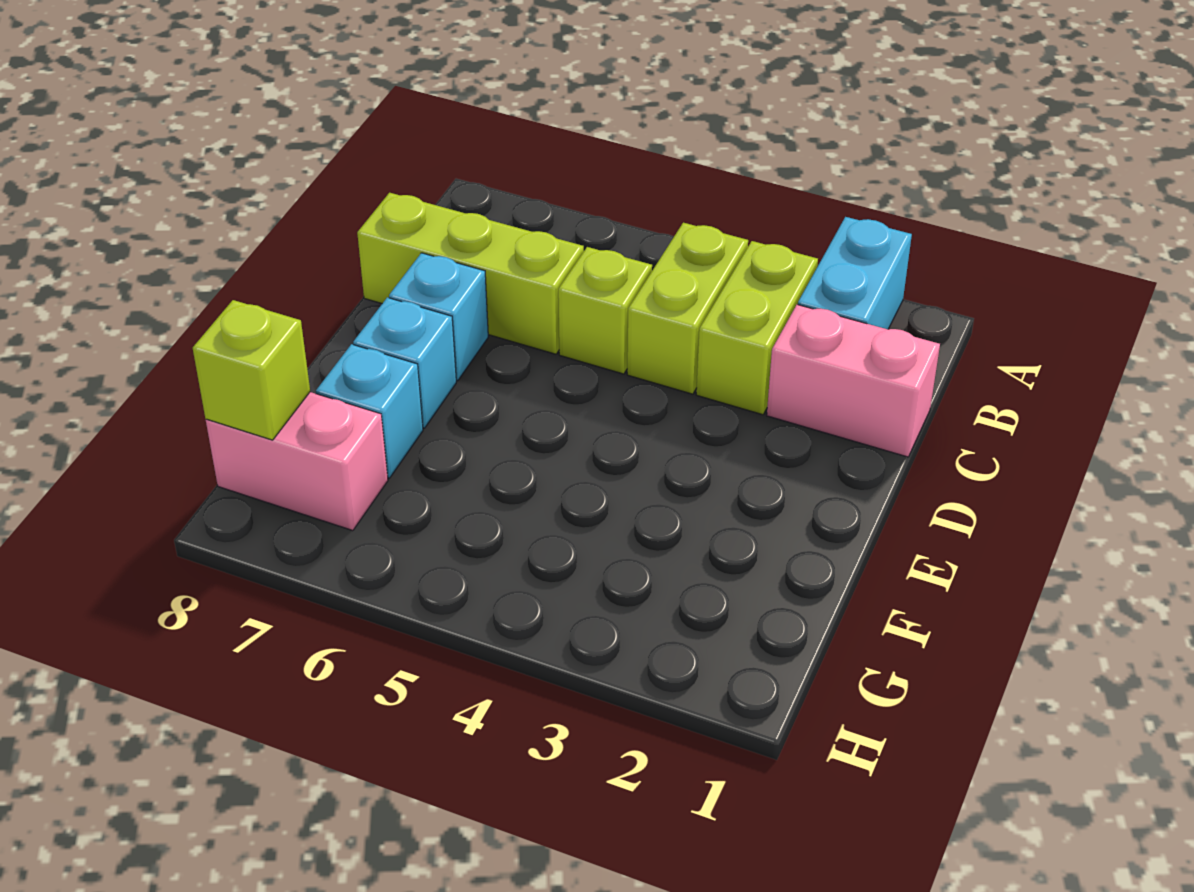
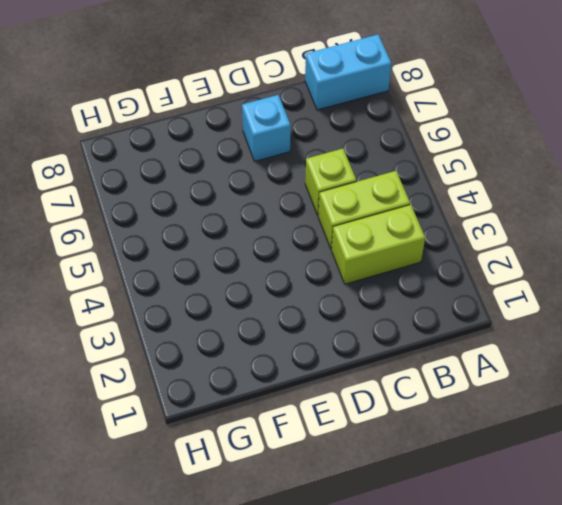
cyan brick A8:B8 level 1 -> cyan brick A2:B2 level 1
none -> pink brick C1:C2 level 1
none -> lime brick C6:C8 level 1

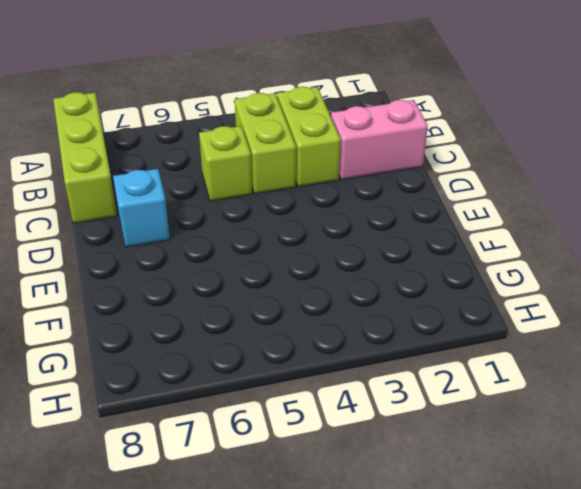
lime brick A8:C8 level 1 -> lime brick C6:C8 level 1
none -> cyan brick A2:B2 level 1
none -> cyan brick E7 level 1

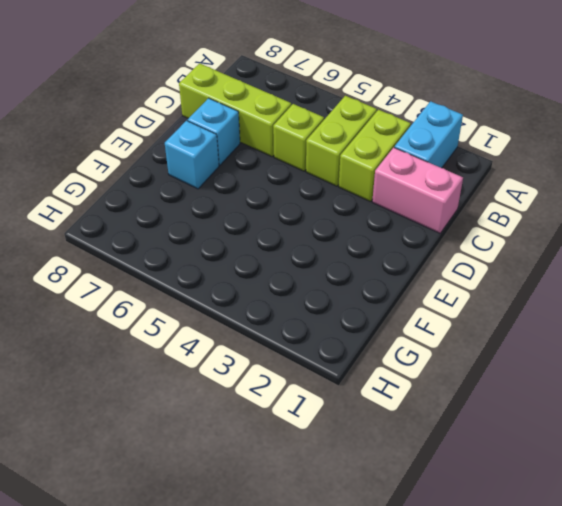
none -> cyan brick F7 level 1
none -> pink brick G7:G8 level 1

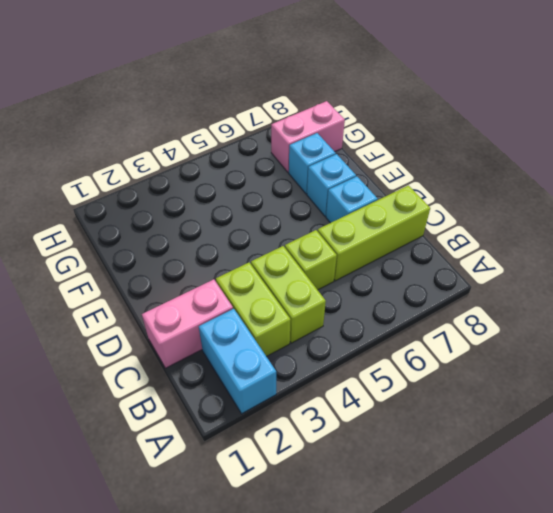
none -> lime brick G8 level 2

